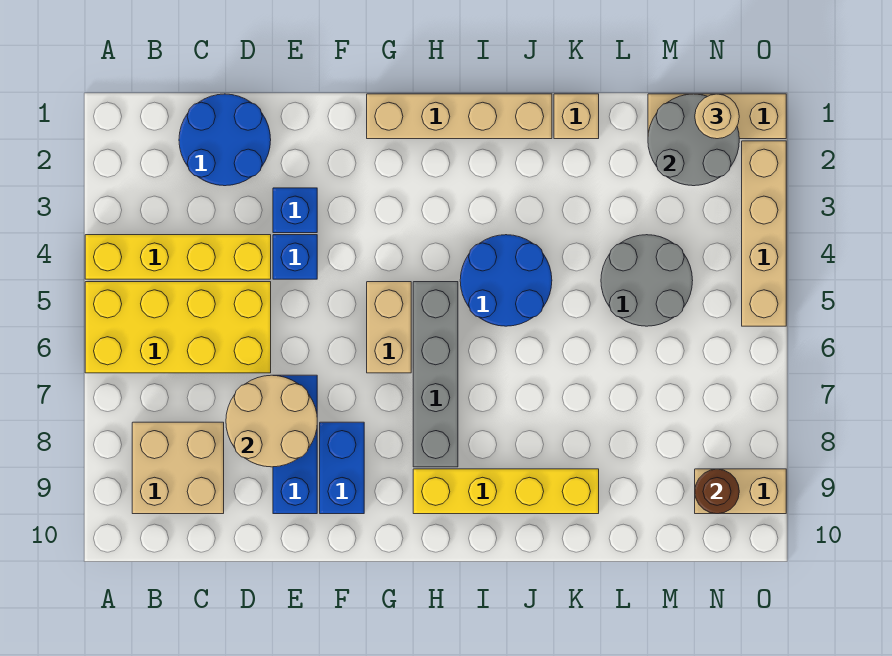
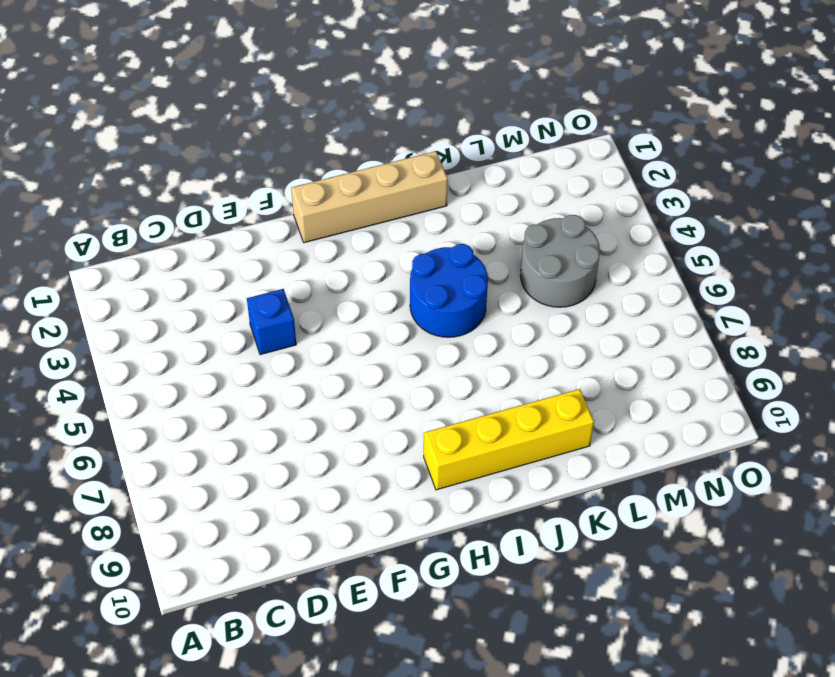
none -> yellow brick A4:D4 level 1
none -> yellow brick A5:D6 level 1
none -> tan brick B8:C9 level 1

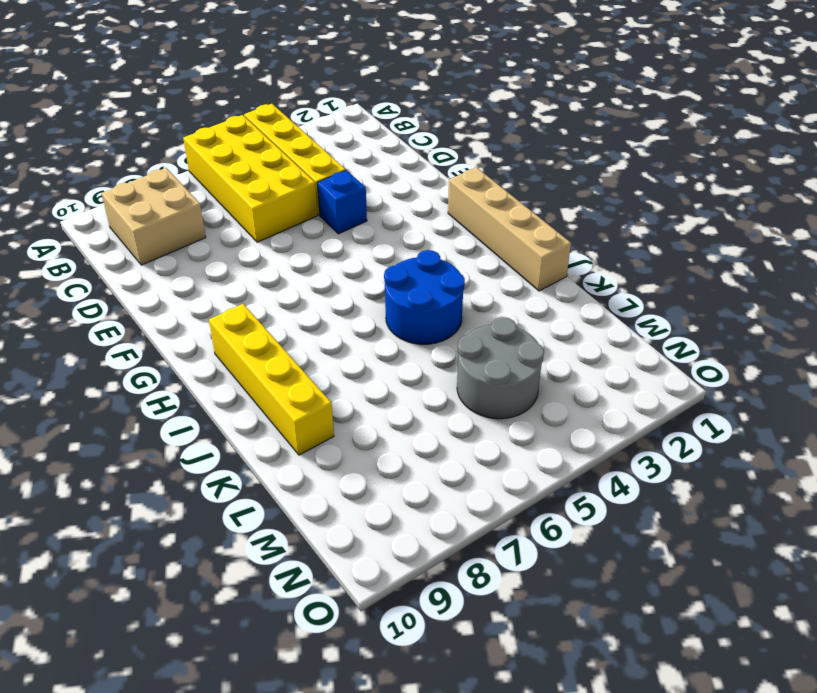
none -> blue round brick C1:D2 level 1
none -> blue brick E3 level 1
none -> blue brick E7:E9 level 1

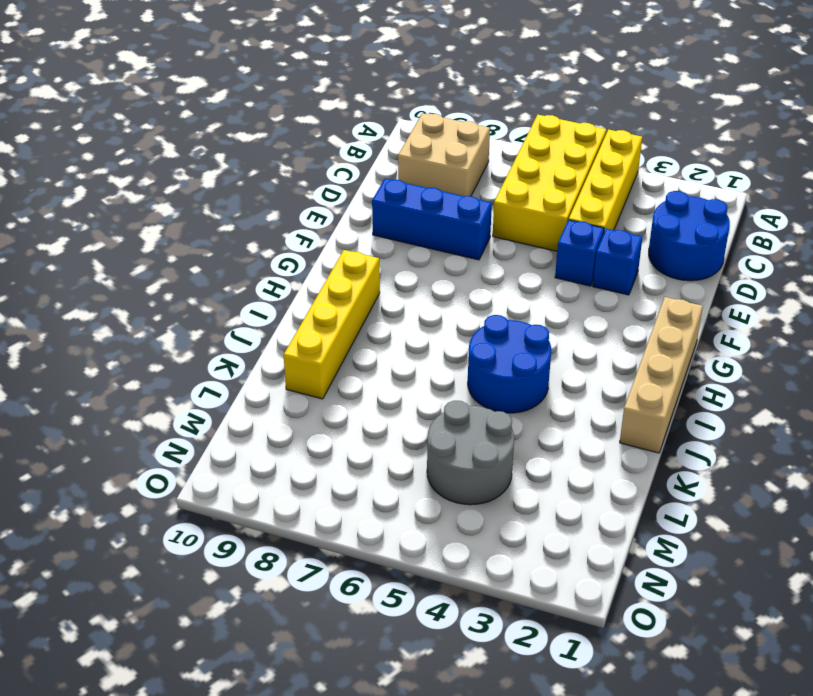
none -> blue brick F8:F9 level 1
none -> tan brick G5:G6 level 1
none -> grey brick H5:H8 level 1

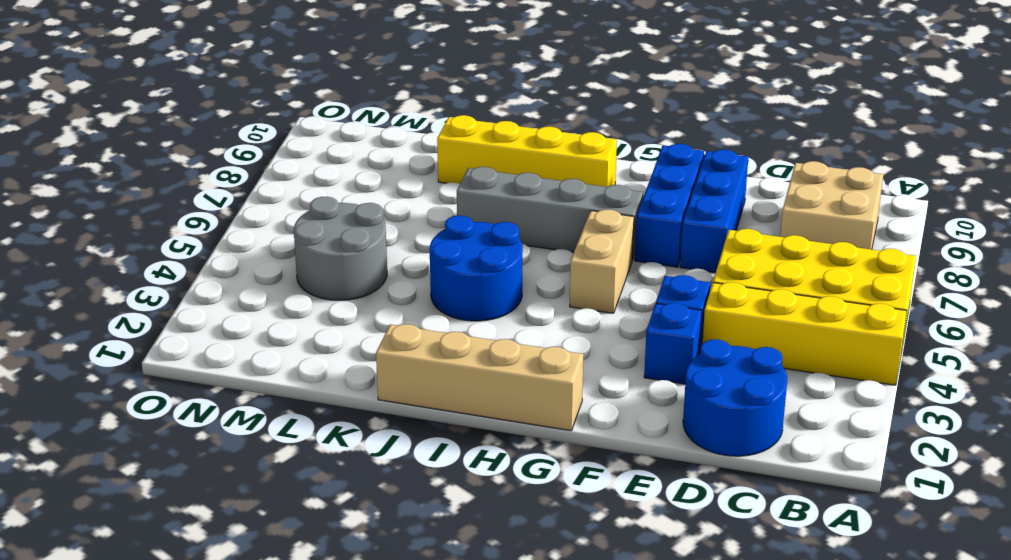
blue brick F7:F9 level 1 -> blue brick F8:F9 level 1
grey brick G7:J7 level 1 -> grey brick H5:H8 level 1
none -> tan brick K1 level 1
none -> tan brick M1:O1 level 1
none -> tan brick N9:O9 level 1

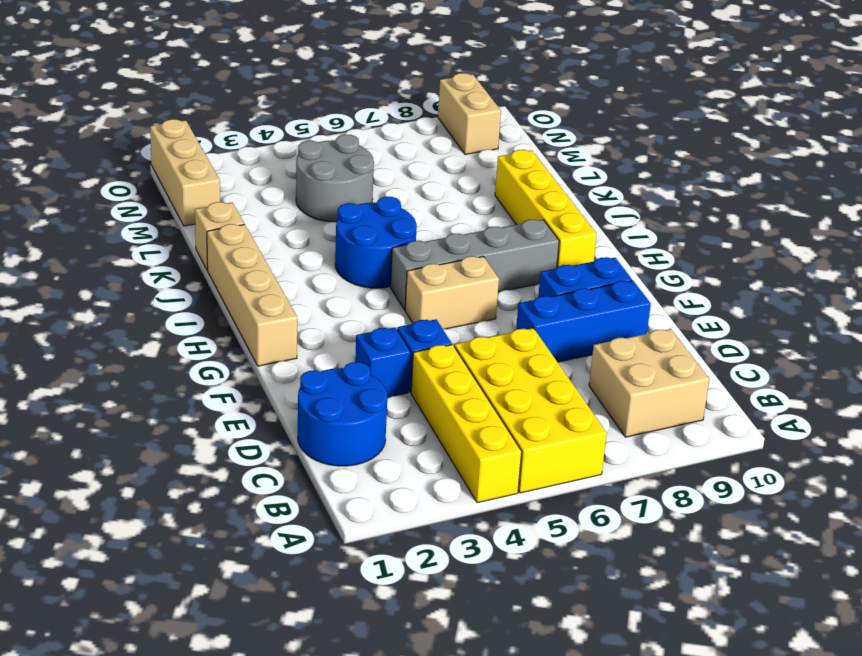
none -> tan brick O2:O5 level 1
none -> tan round brick D7:E8 level 2
none -> grey round brick M1:N2 level 2

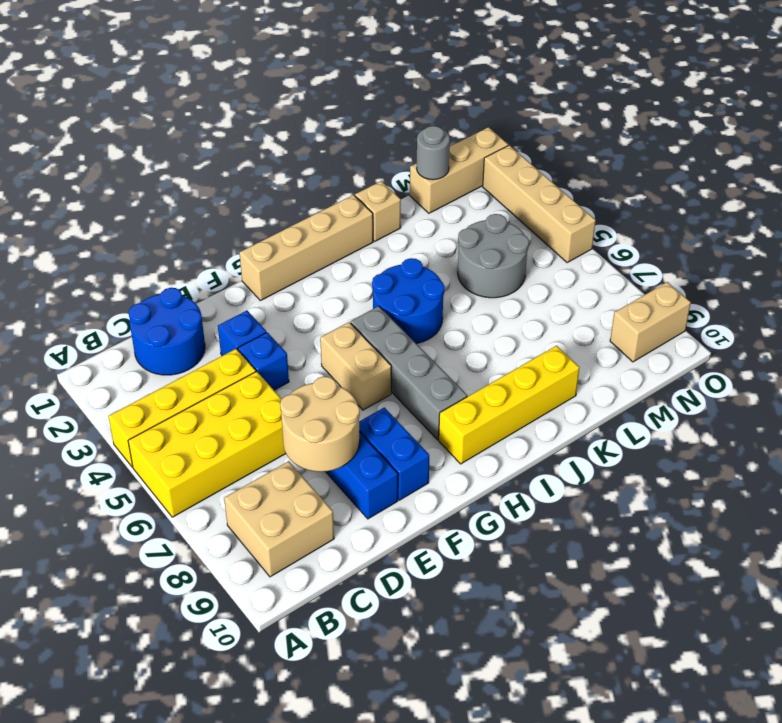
grey round brick M1 level 2 -> grey round brick M1:N2 level 2
none -> brown round brick N9 level 2
none -> tan round brick N1 level 3

